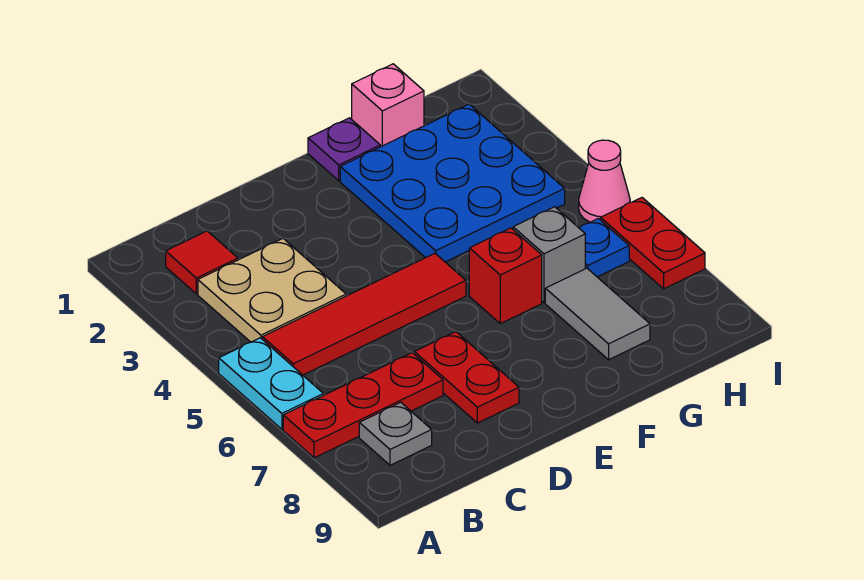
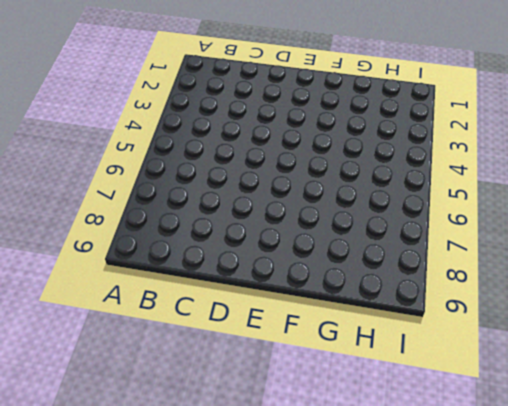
none -> cyan plate A5:A6 level 1
none -> red plate A7:C7 level 1
none -> red tile B2 level 1

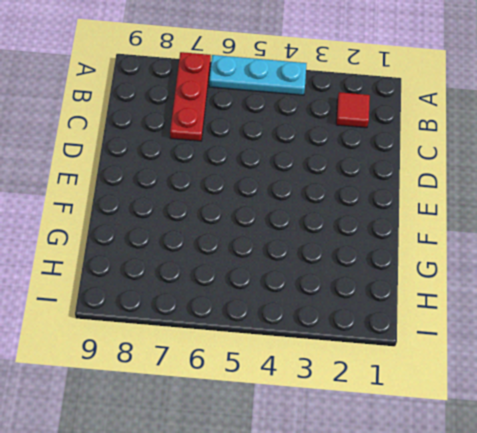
cyan plate A4:A6 level 1 -> cyan plate A5:A6 level 1
none -> tan plate B3:C4 level 1
none -> red tile B5:E5 level 1
none -> grey plate B8 level 1

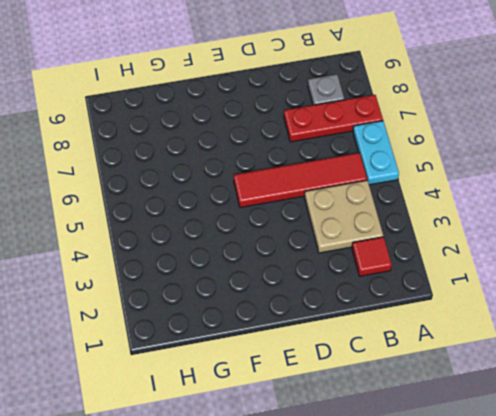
none -> red plate D7:D8 level 1
none -> purple plate F1 level 1
none -> blue plate F2:H4 level 1

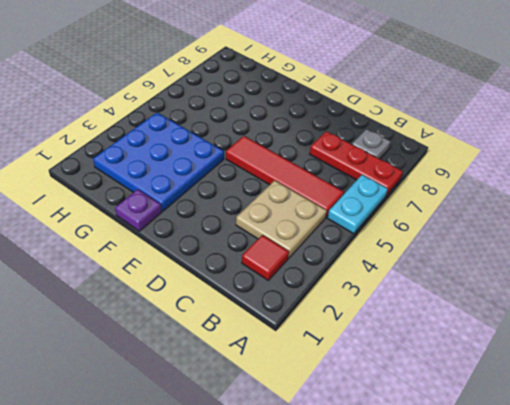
none -> red plate D7:D8 level 1
none -> red brick F6 level 1
none -> pink brick G1 level 1

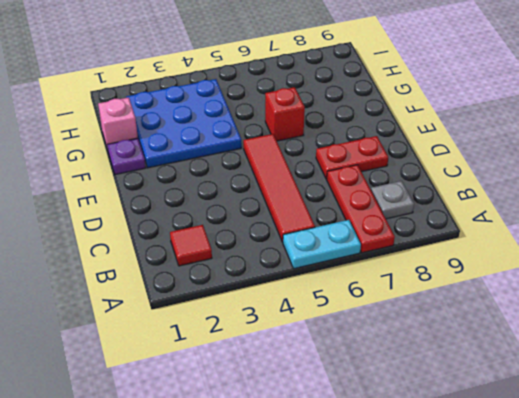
none -> tan plate B3:C4 level 1
none -> grey brick G6 level 1
none -> grey tile G7:G8 level 1

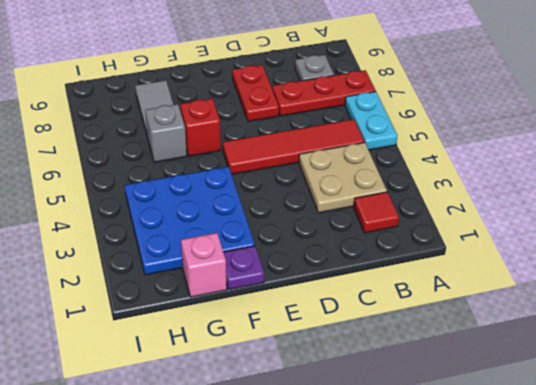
none -> blue plate H6 level 1
none -> pink cone I5 level 1
none -> red plate I6:I7 level 1

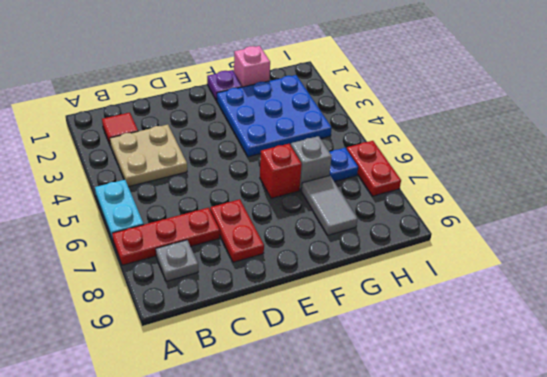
none -> red tile B5:E5 level 1
none -> pink cone I5 level 1

